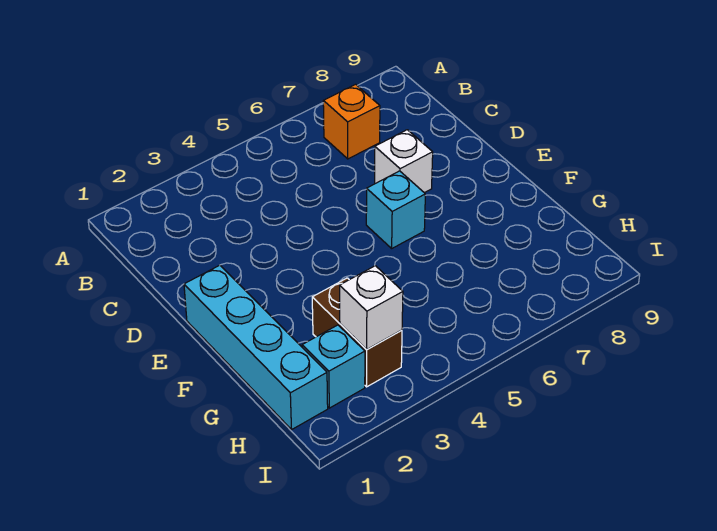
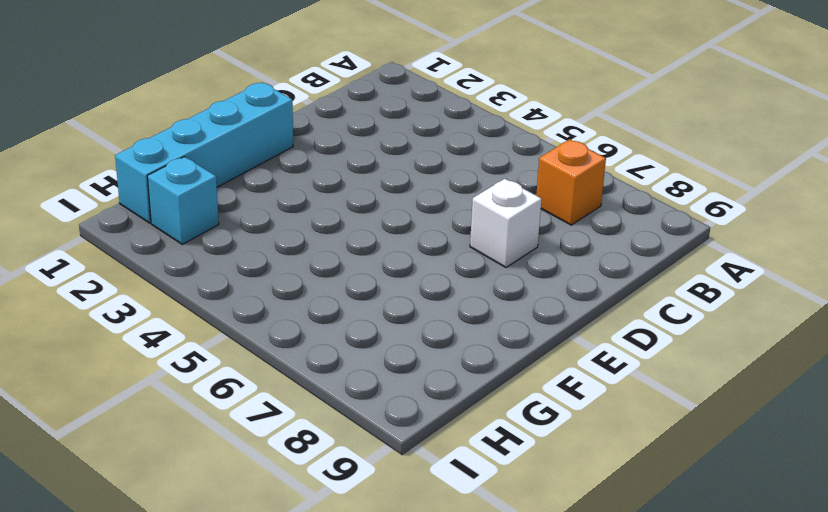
none -> cyan brick E6 level 1
none -> brown brick G3:H3 level 1

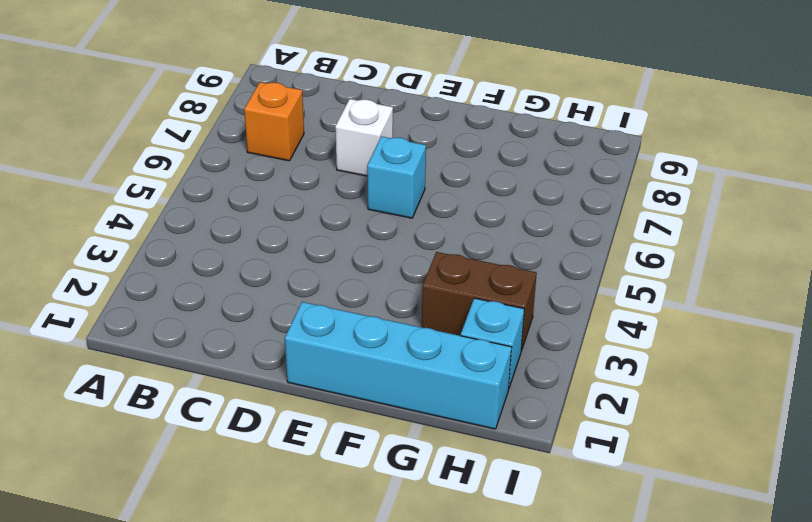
none -> white brick H3 level 2

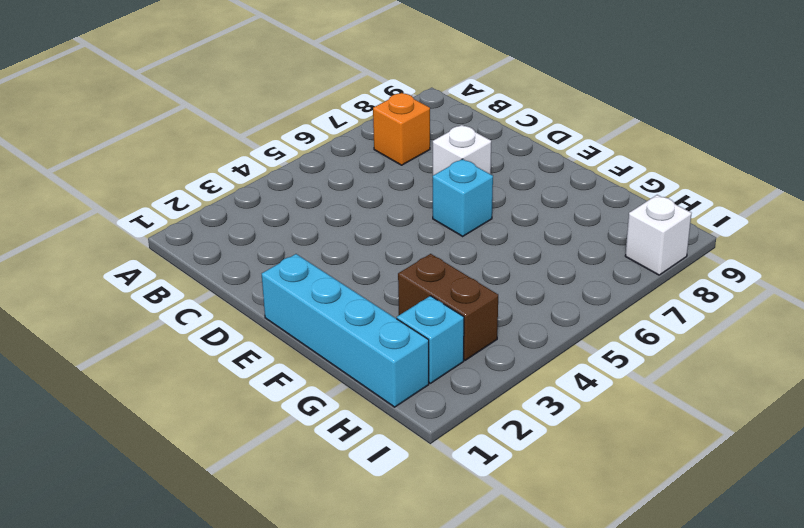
white brick I8 level 1 -> white brick H3 level 2

